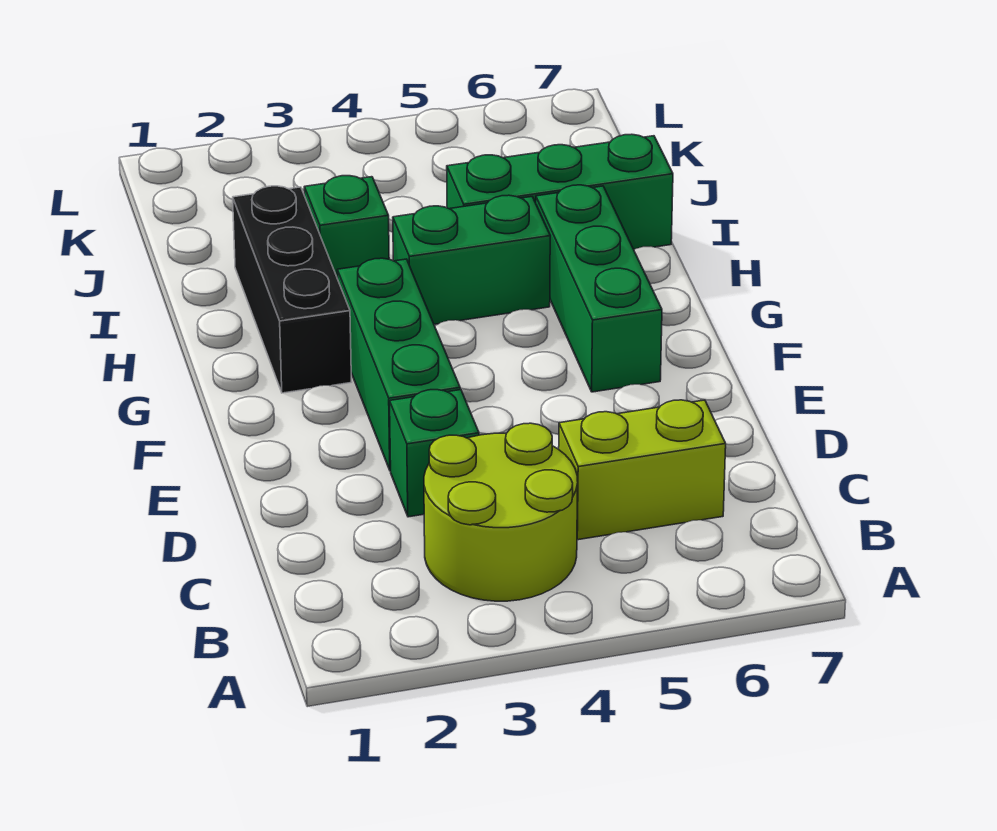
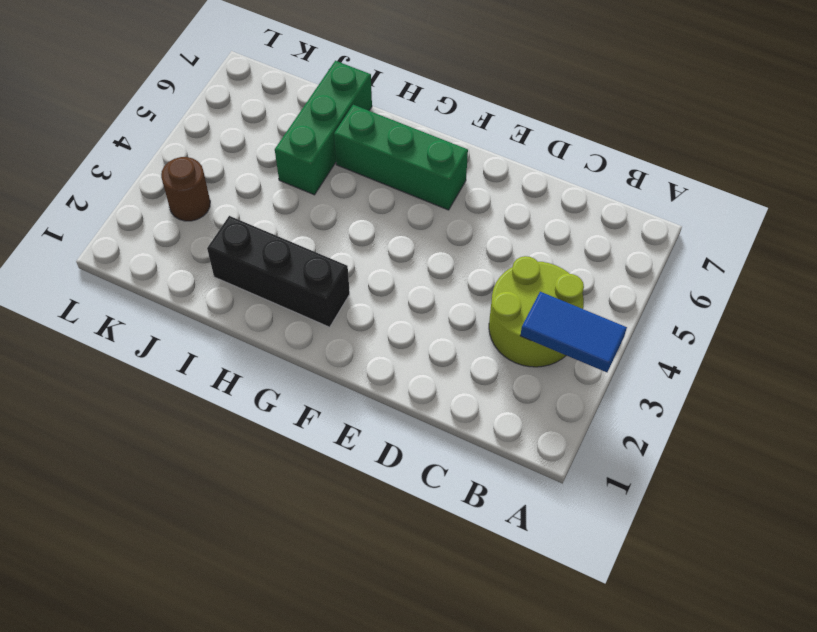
blue tile A3:B3 level 2 -> none
brown round brick K3 level 1 -> none
none -> lime brick C5:C6 level 1
none -> green brick D3 level 1

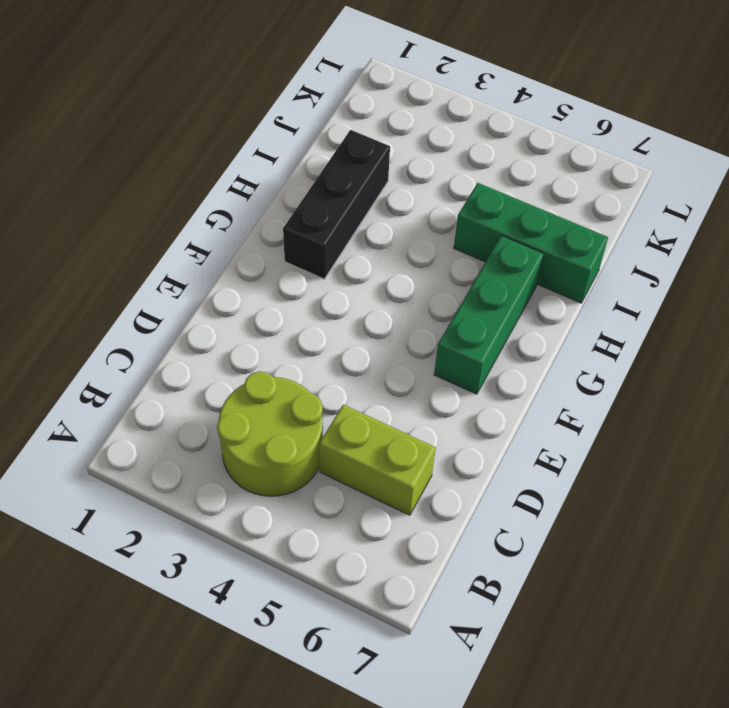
none -> green brick D3 level 1
none -> green brick E3:G3 level 1

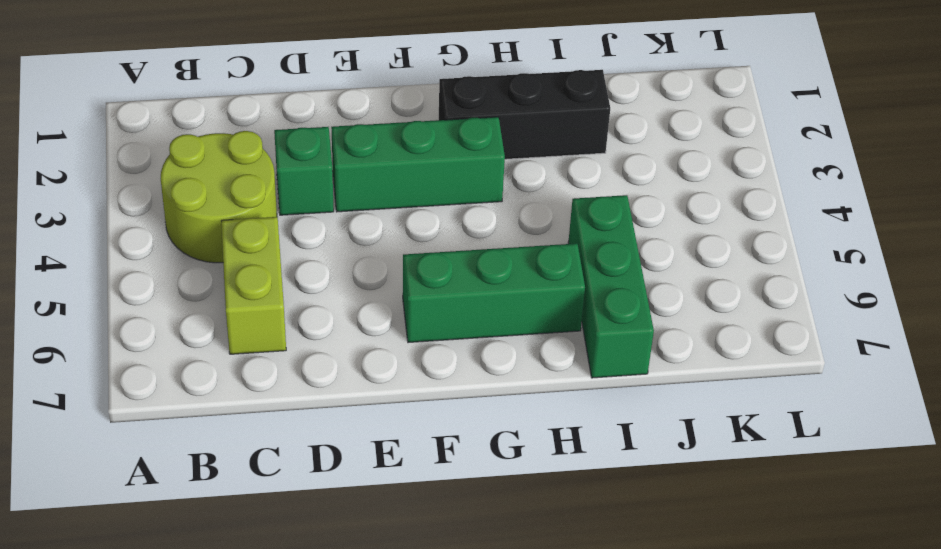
none -> green brick H4:H5 level 1
none -> green brick I3 level 1

